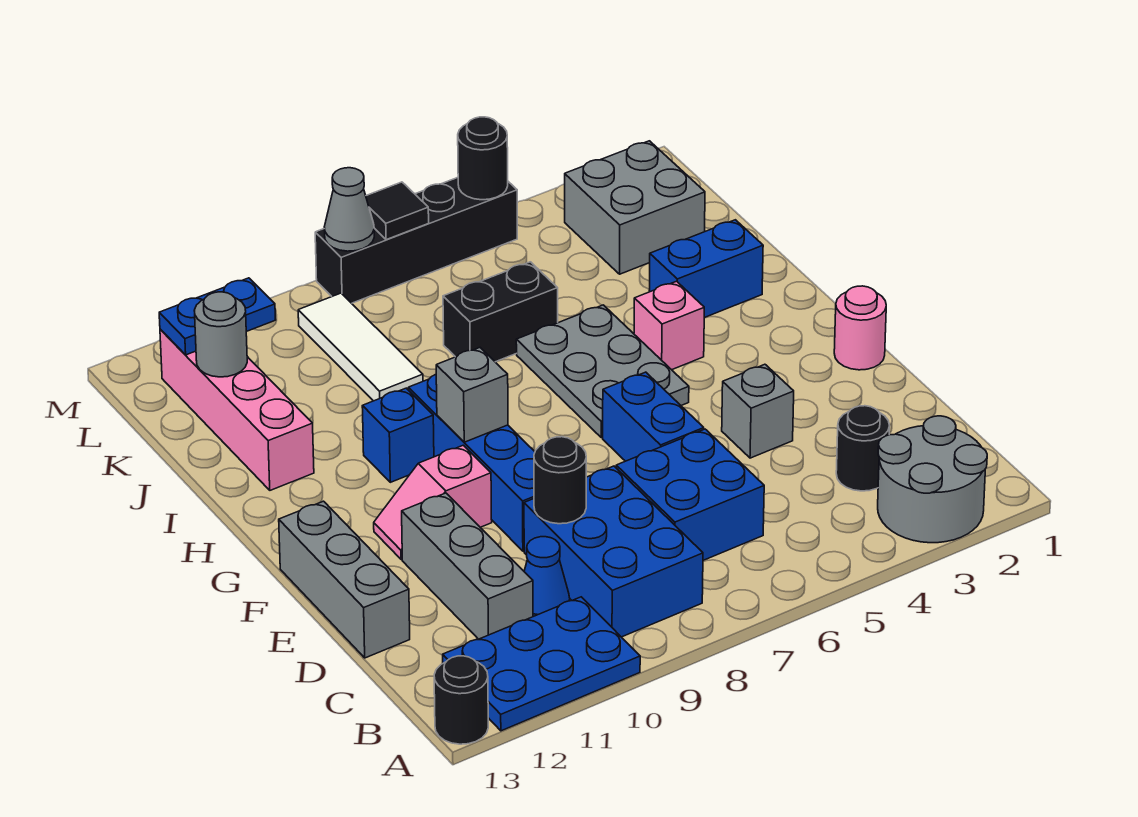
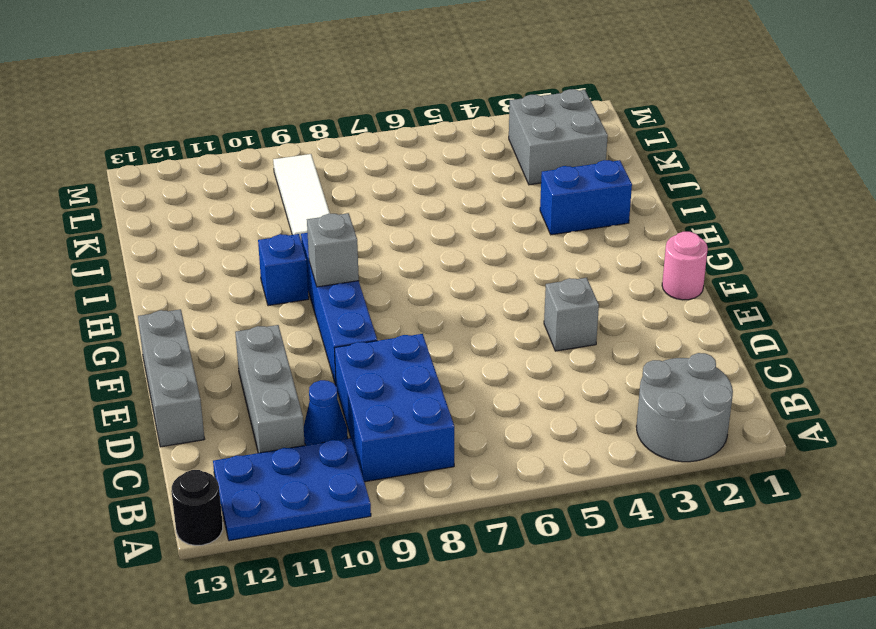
none -> black round brick C3 level 1
none -> blue brick C6:D7 level 1
none -> blue brick E6:F6 level 1
none -> pink slope F10:F11 level 1 top 10

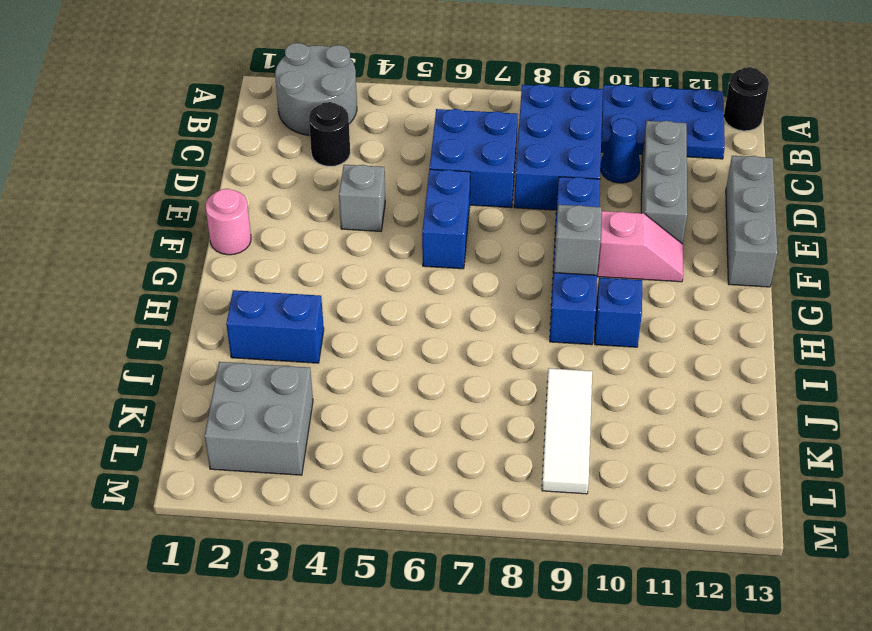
none -> grey plate G5:I6 level 1
none -> pink brick H4 level 1
none -> pink brick I12:L12 level 1
none -> black brick J6:J7 level 1

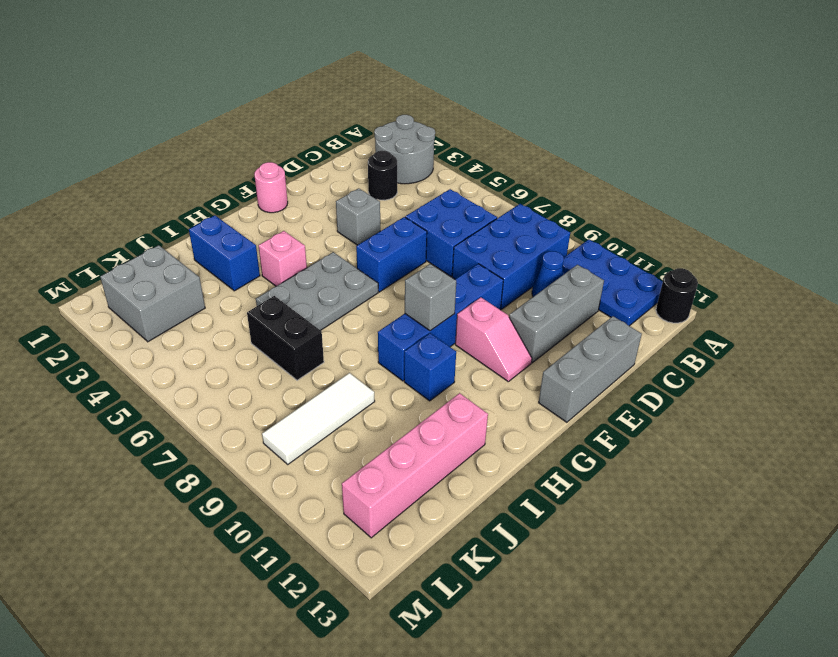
none -> black brick M5:M8 level 1
none -> black round brick D9 level 2
none -> grey round brick K12 level 2
none -> blue plate L11:L12 level 2

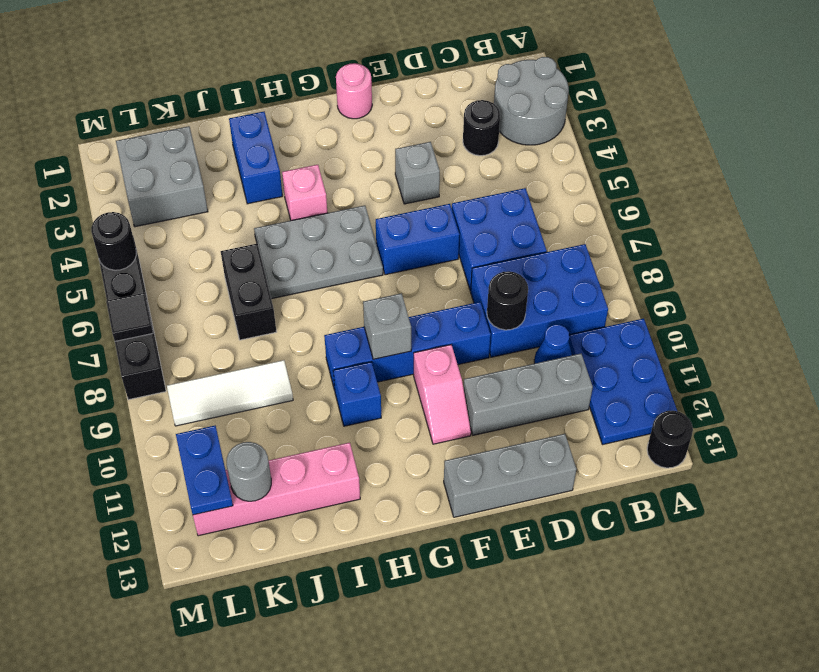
none -> grey cone M8 level 2

